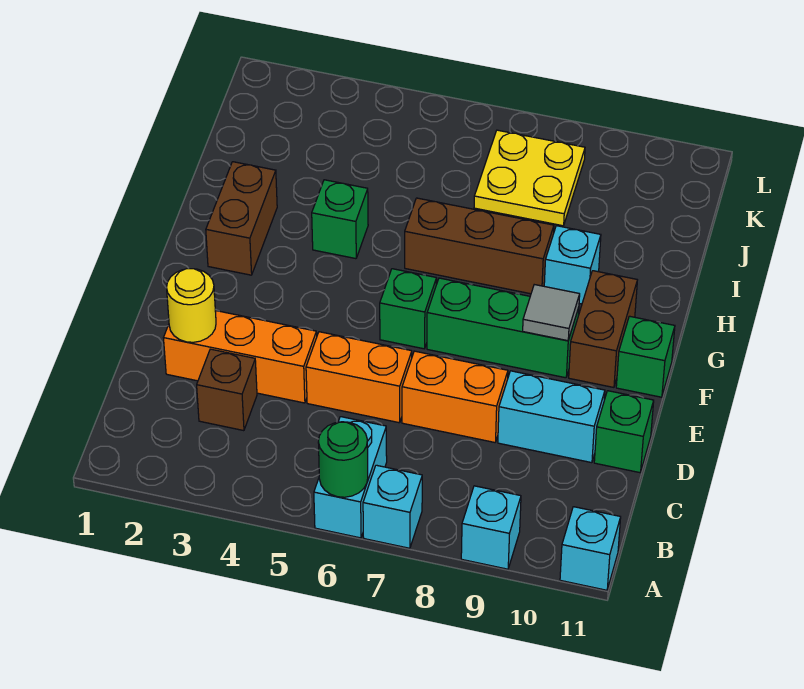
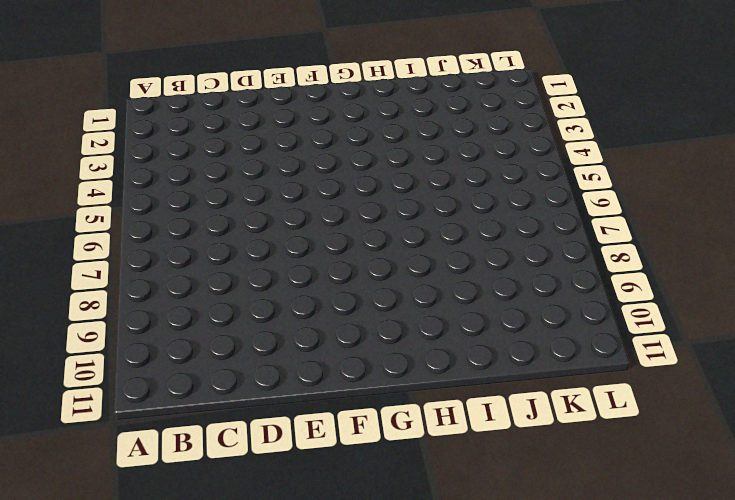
none -> cyan brick A6:B6 level 1
none -> cyan brick A7 level 1
none -> cyan brick A9 level 1

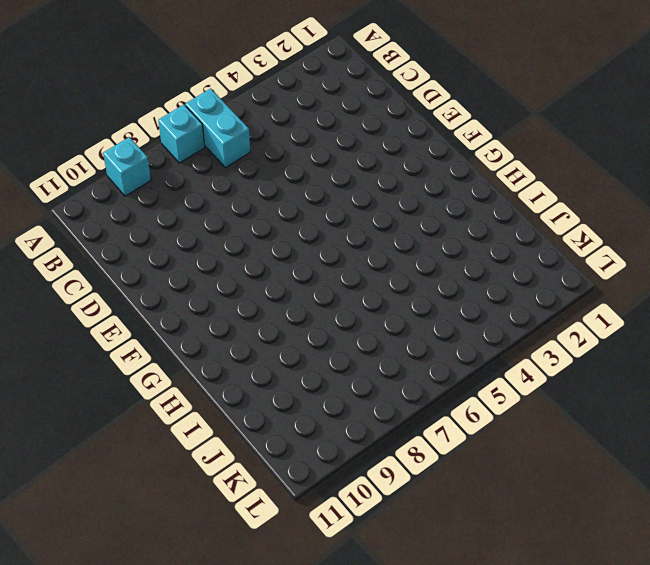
none -> cyan brick A11 level 1
none -> brown brick C3 level 1
none -> orange brick D2:D4 level 1

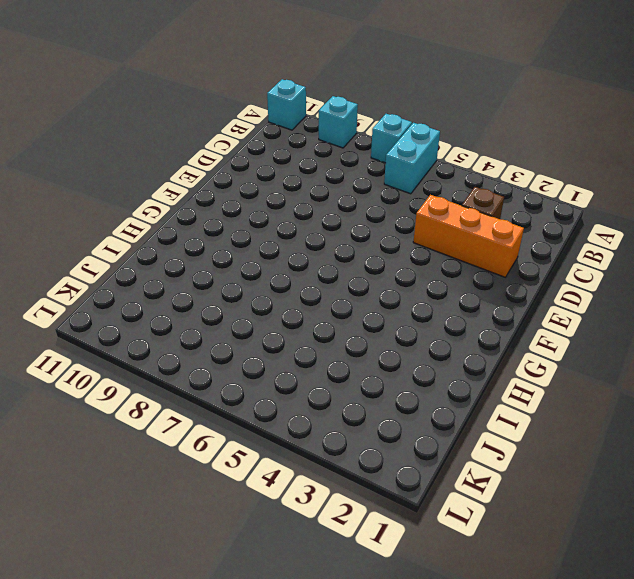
none -> orange brick D5:D6 level 1
none -> orange brick D7:D8 level 1
none -> cyan brick D9:D10 level 1

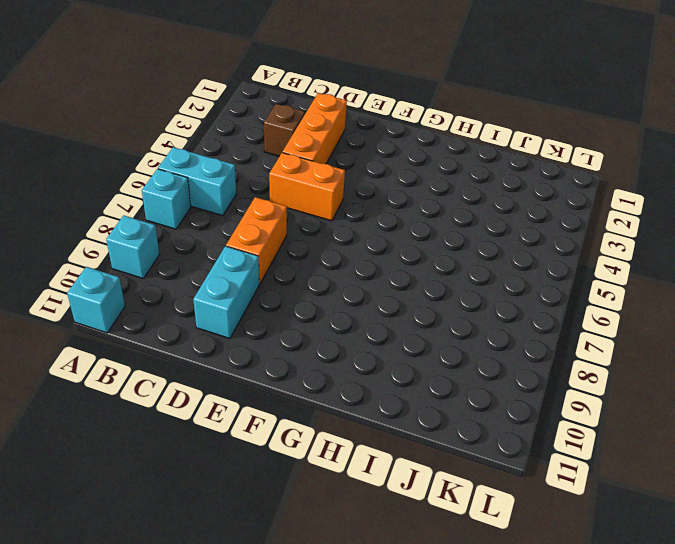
orange brick D5:E5 level 1 -> orange brick D5:D6 level 1
none -> green brick D11 level 1
none -> green brick F6 level 1
none -> green brick F7:F9 level 1

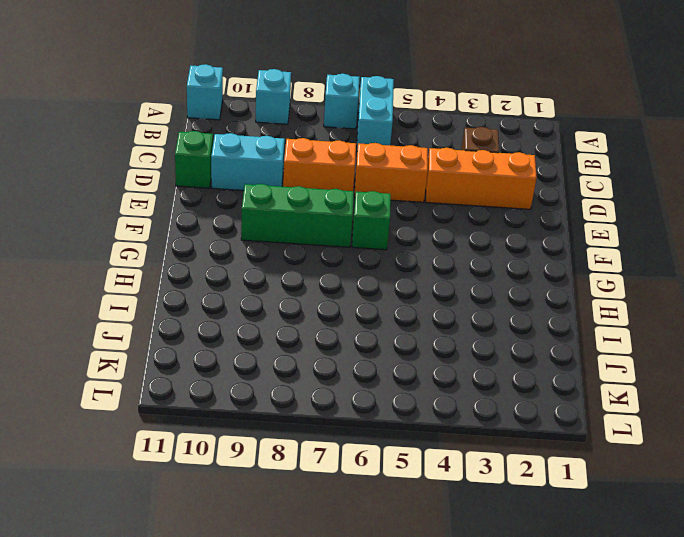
none -> brown brick F10:G10 level 1
none -> green brick F11 level 1
none -> brown brick G2:H2 level 1

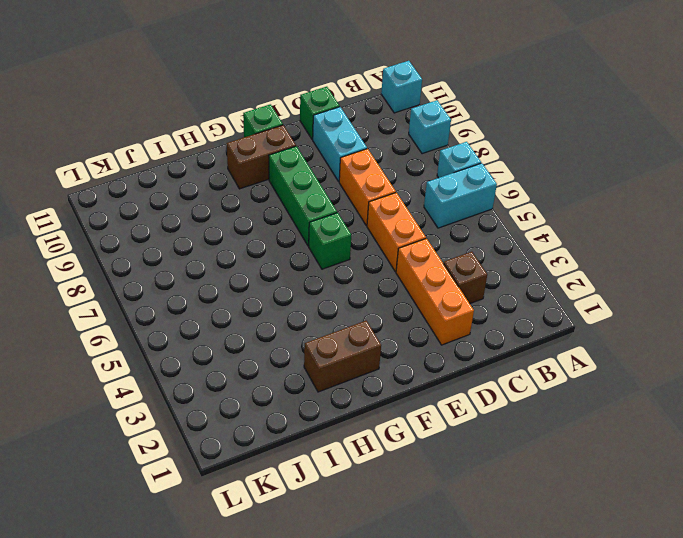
none -> green brick H4 level 1
none -> brown brick H6:H8 level 1
none -> cyan brick H9 level 1

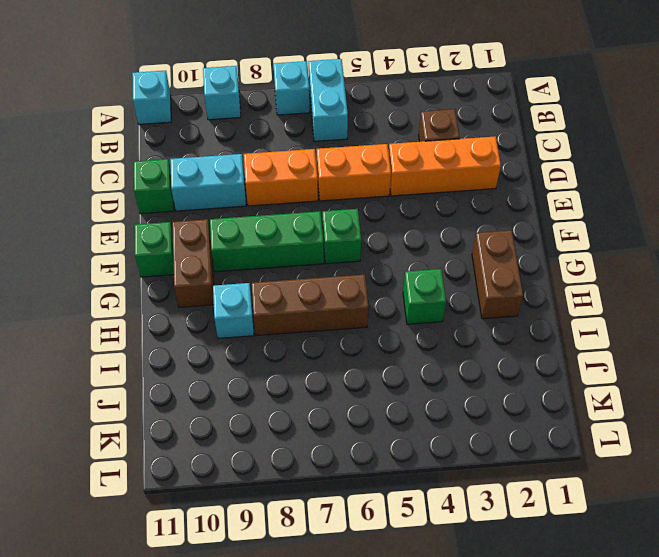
none -> yellow plate J7:K8 level 1
none -> green round brick A6 level 2
none -> yellow round brick D2 level 2

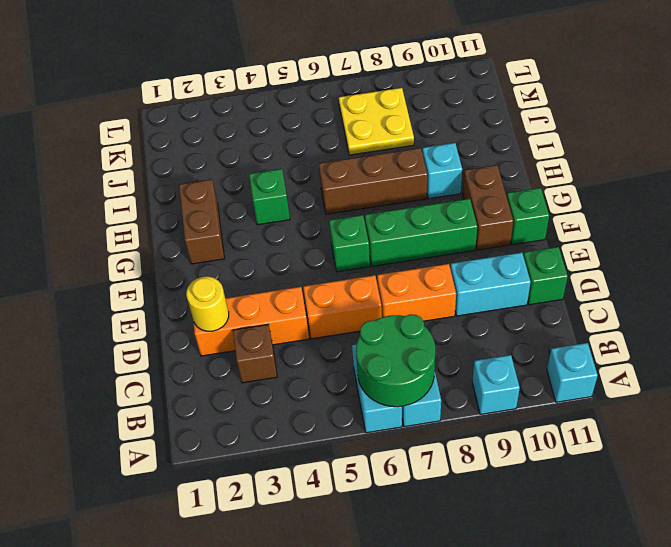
green round brick A6:B7 level 2 -> green round brick A6 level 2
none -> grey tile F9 level 2

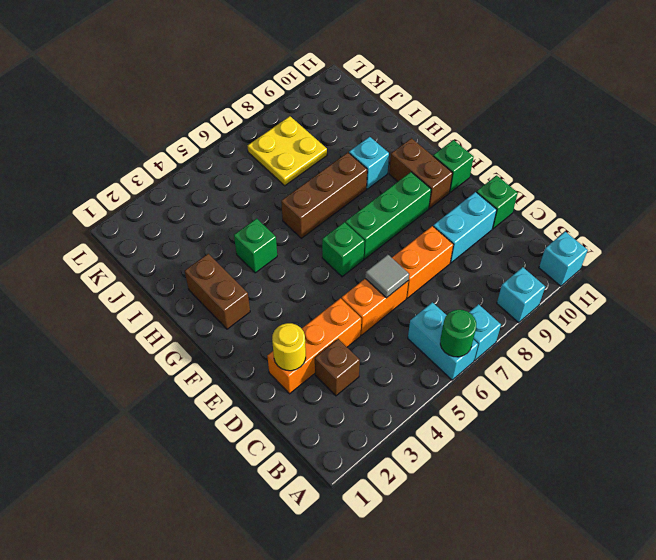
grey tile D6 level 2 -> grey tile F9 level 2

